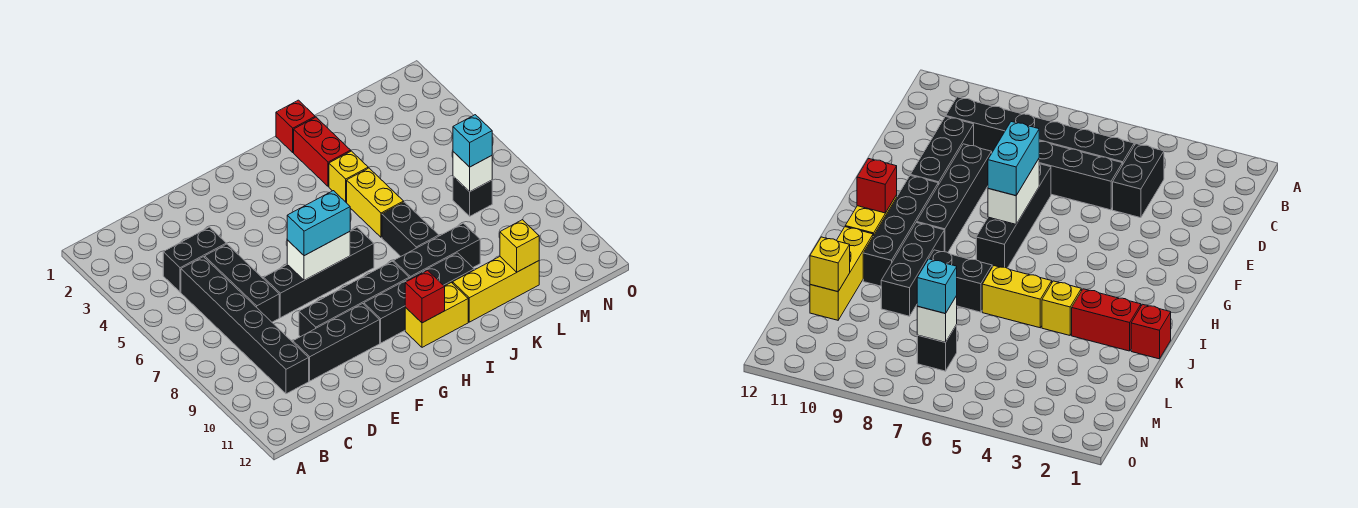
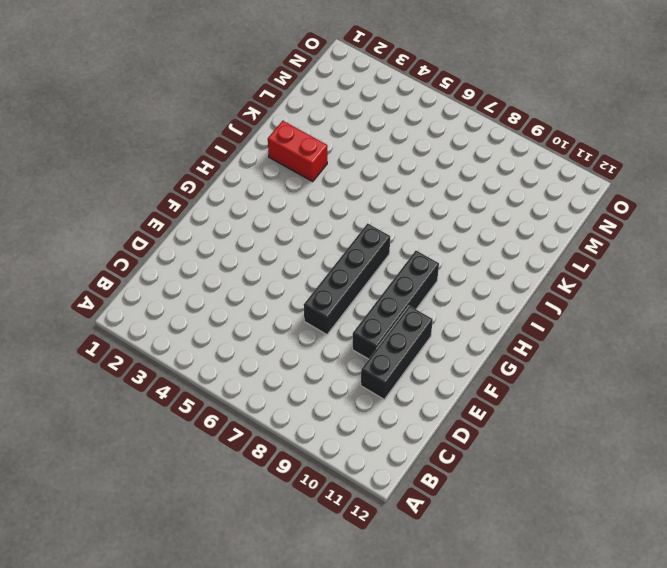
none -> black brick C4:D4 level 1
none -> black brick C5:C10 level 1
none -> black brick D5:D7 level 1

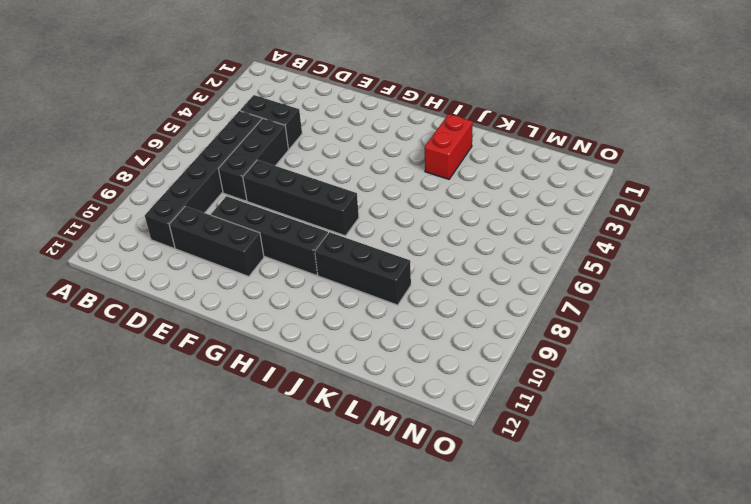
none -> black brick G10:J10 level 1
none -> yellow brick H11:I11 level 1
none -> red brick J1 level 1

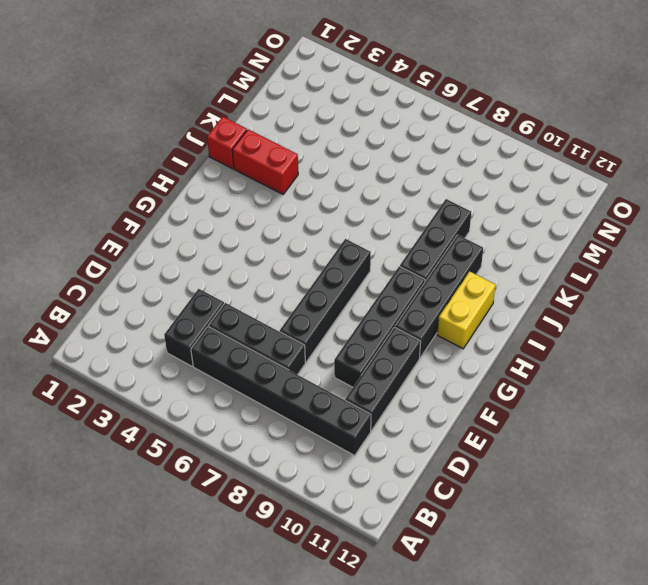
none -> yellow brick J4 level 1
none -> yellow brick J5:J6 level 1
none -> black brick J7:J8 level 1

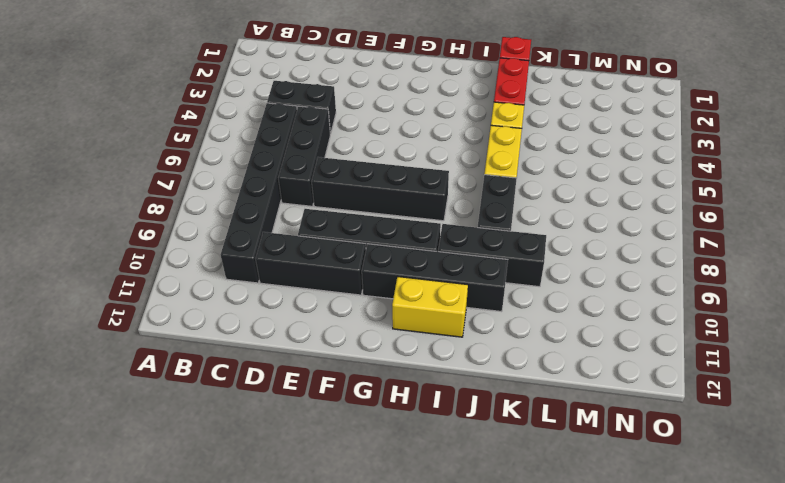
none -> yellow brick J11:L11 level 1
none -> black brick M7 level 1
none -> white brick F7:G7 level 2

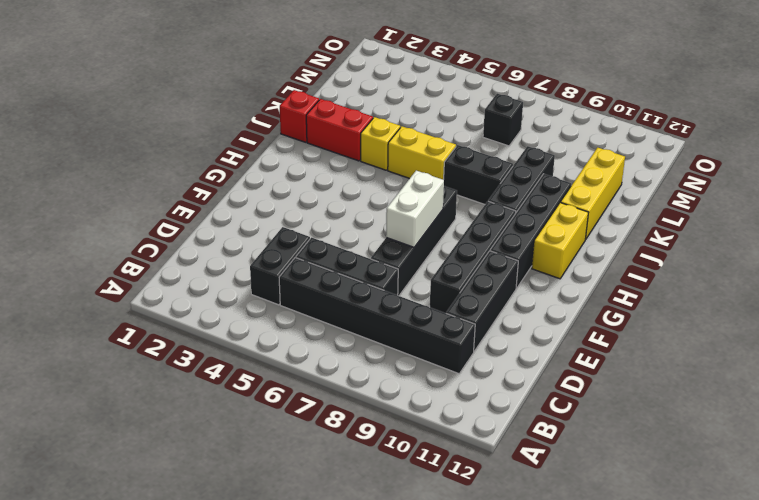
none -> red brick H11 level 2
none -> yellow brick L11 level 2
none -> white brick M7 level 2

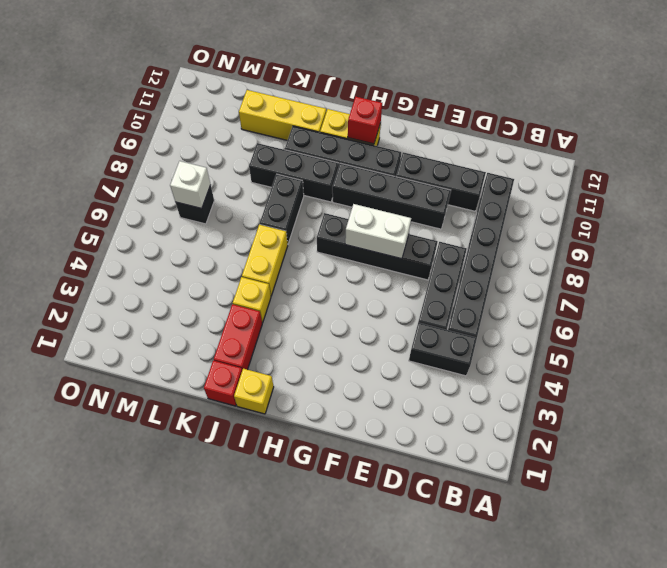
yellow brick I1 level 1 -> yellow brick L11 level 2
none -> cyan brick F7:G7 level 3
none -> cyan brick M7 level 3

